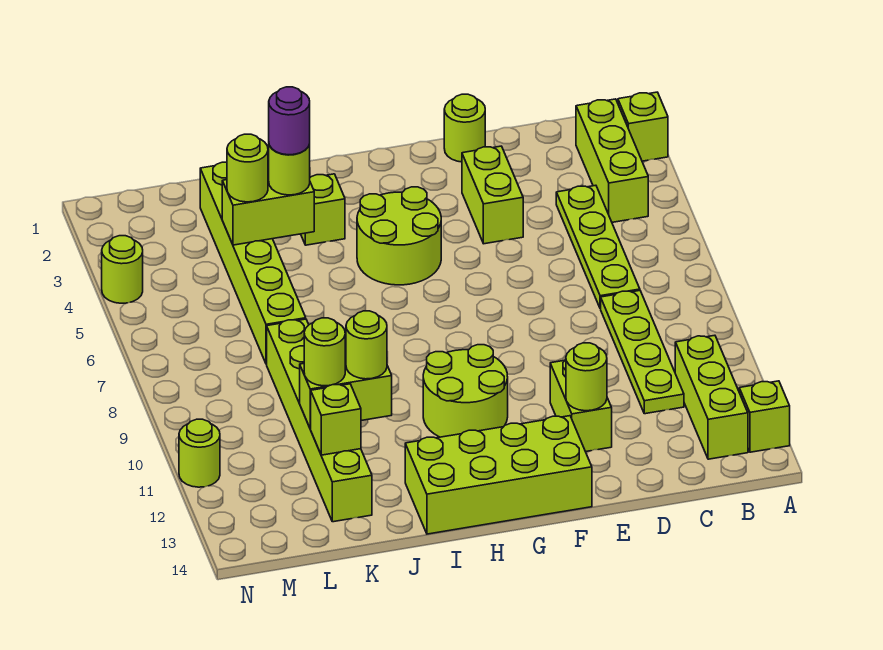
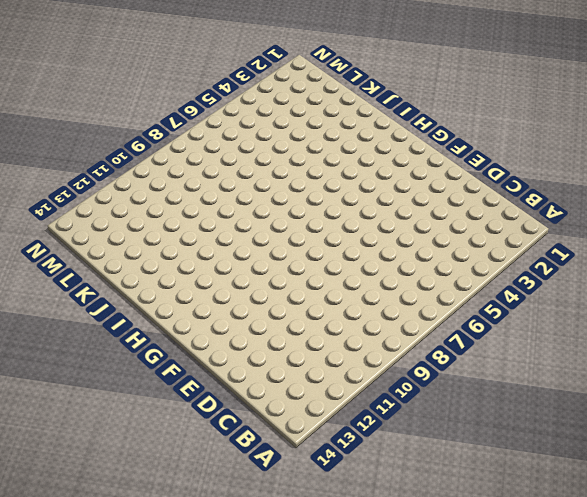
none -> lime brick A2 level 1
none -> lime brick A13 level 1
none -> lime brick B2:B4 level 1

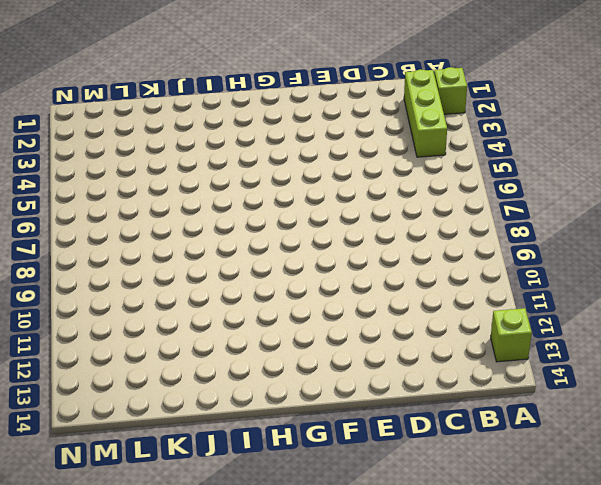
none -> lime brick B11:B13 level 1
none -> lime plate C4:C7 level 1
none -> lime plate C8:C11 level 1

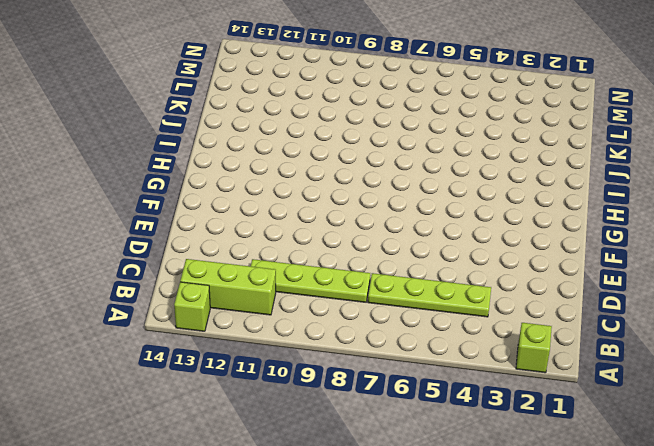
none -> lime brick B2:B4 level 1
none -> lime round brick E1 level 1
none -> lime brick E3:E4 level 1

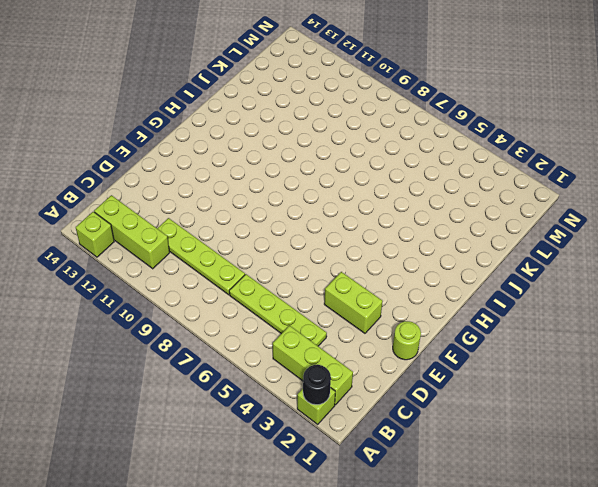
black round brick A2 level 2 -> none
none -> lime brick E11:E12 level 1
none -> lime brick F13:I14 level 1
none -> lime round brick G4:H5 level 1

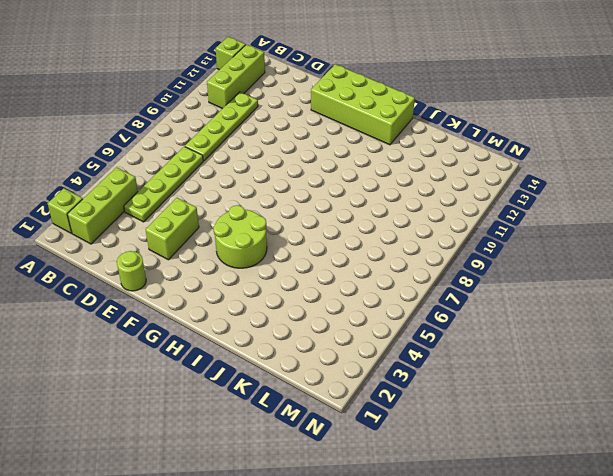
none -> lime brick E11:E12 level 1
none -> lime round brick G10:H11 level 1
none -> lime brick I3 level 1

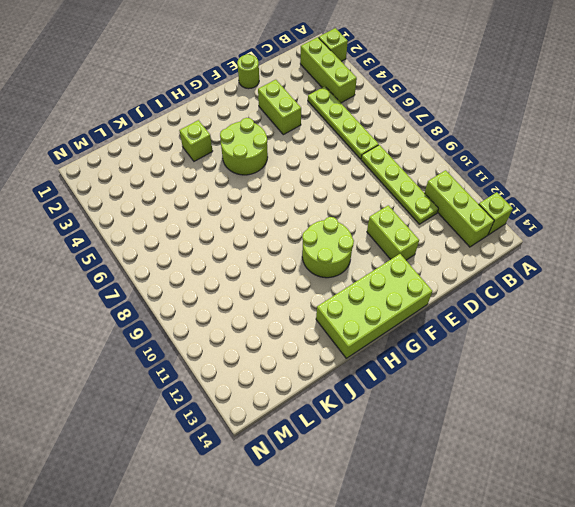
none -> lime brick K2:K7 level 1
none -> lime brick K8:K13 level 1
none -> lime round brick N4 level 1

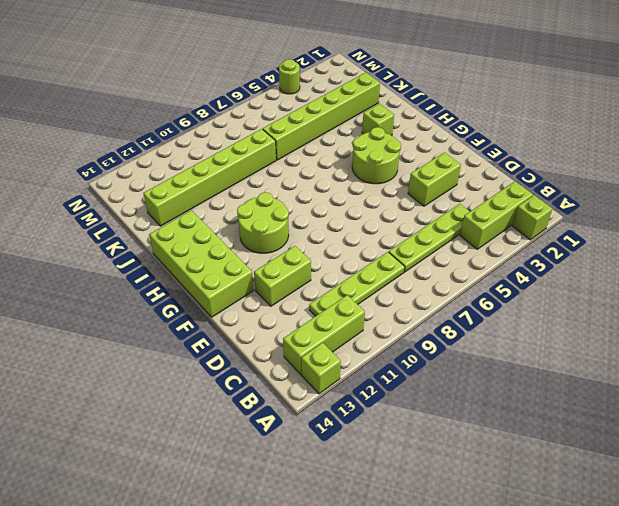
none -> lime round brick E1 level 1
none -> lime round brick N11 level 1
none -> lime round brick E12 level 2

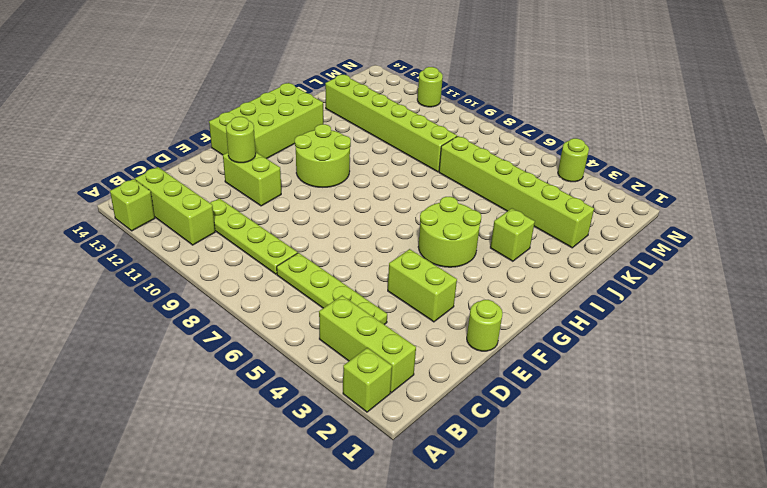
none -> lime brick J4:K4 level 2
none -> lime brick J11:K11 level 2
none -> lime brick K12 level 2

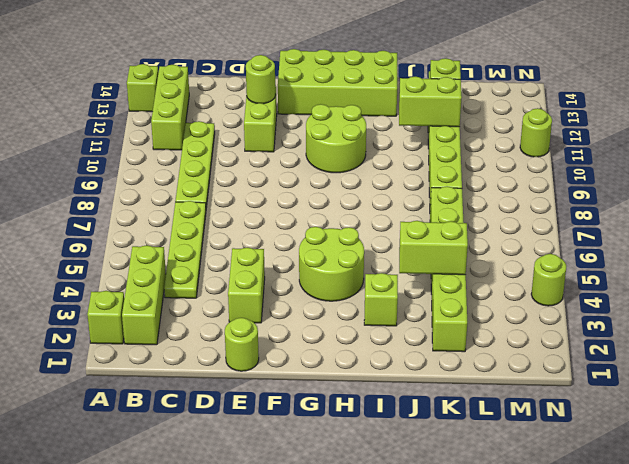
none -> lime round brick J4 level 3
none -> lime round brick J11 level 3
none -> lime round brick K4 level 3

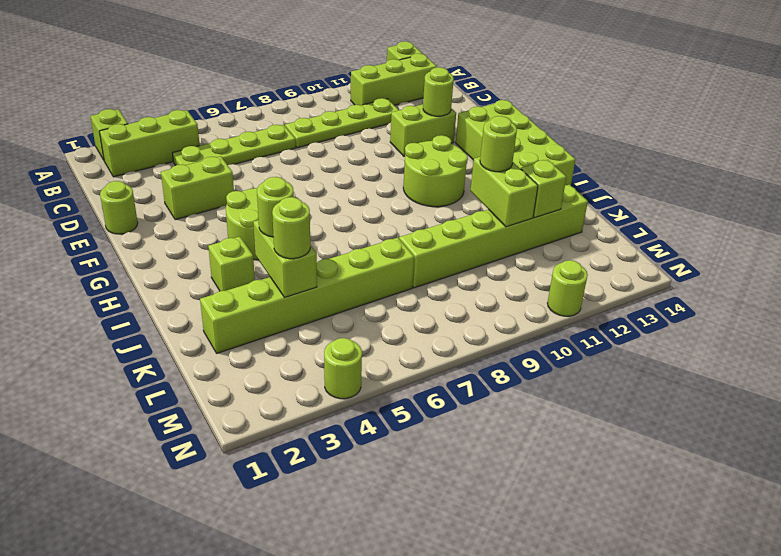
none -> lime round brick K11 level 3
none -> purple round brick J4 level 4

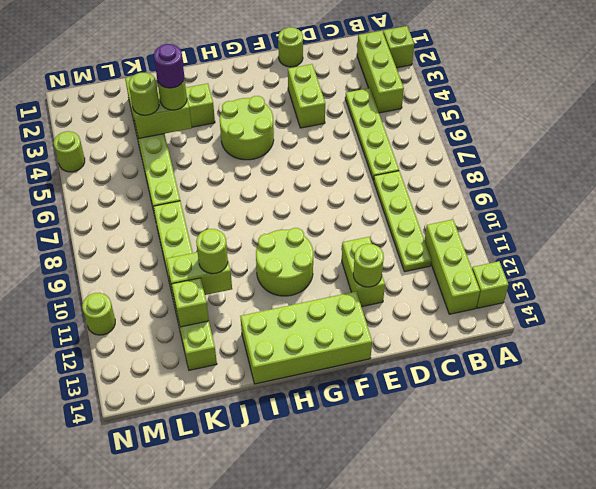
none -> lime round brick K11 level 3

